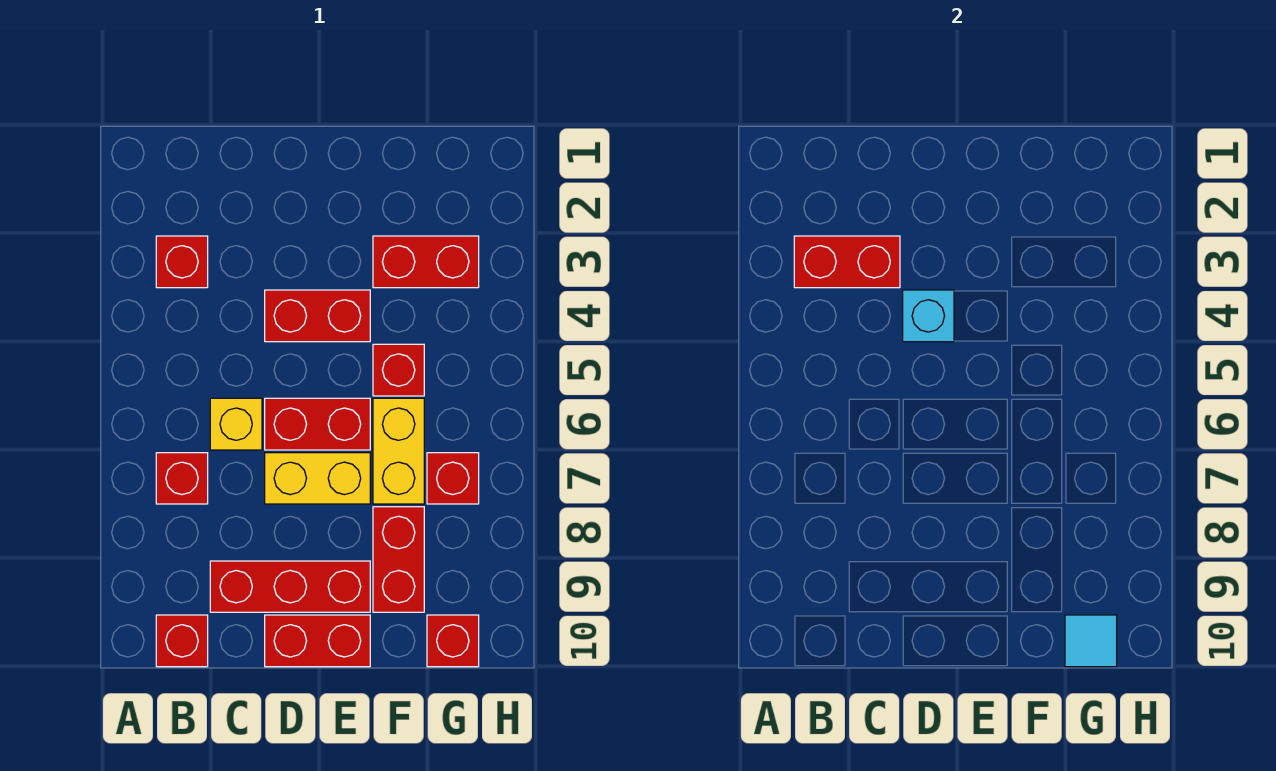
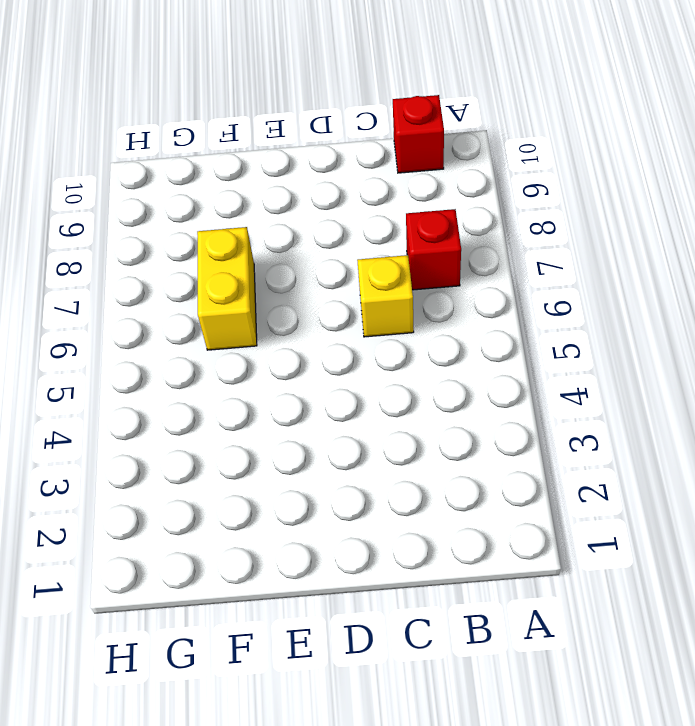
none -> red brick B3 level 1
none -> red brick C9:E9 level 1
none -> red brick D4:E4 level 1

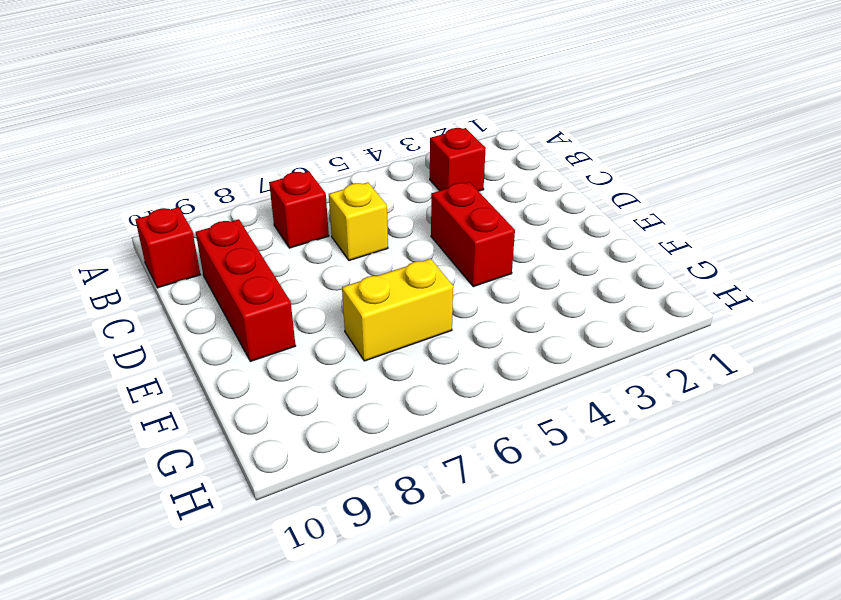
none -> red brick D6:E6 level 1
none -> yellow brick D7:E7 level 1
none -> red brick D10:E10 level 1

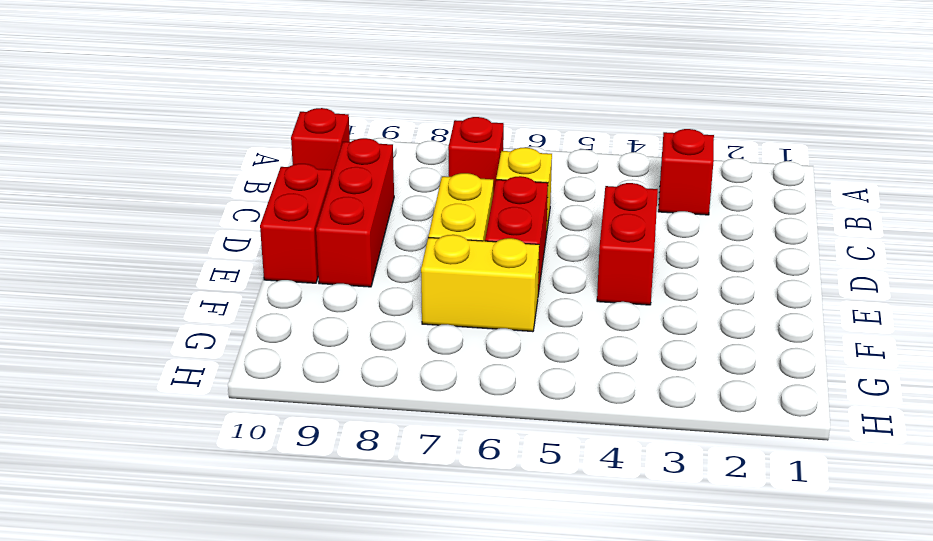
none -> red brick F3:G3 level 1
none -> red brick F5 level 1
none -> red brick F8:F9 level 1

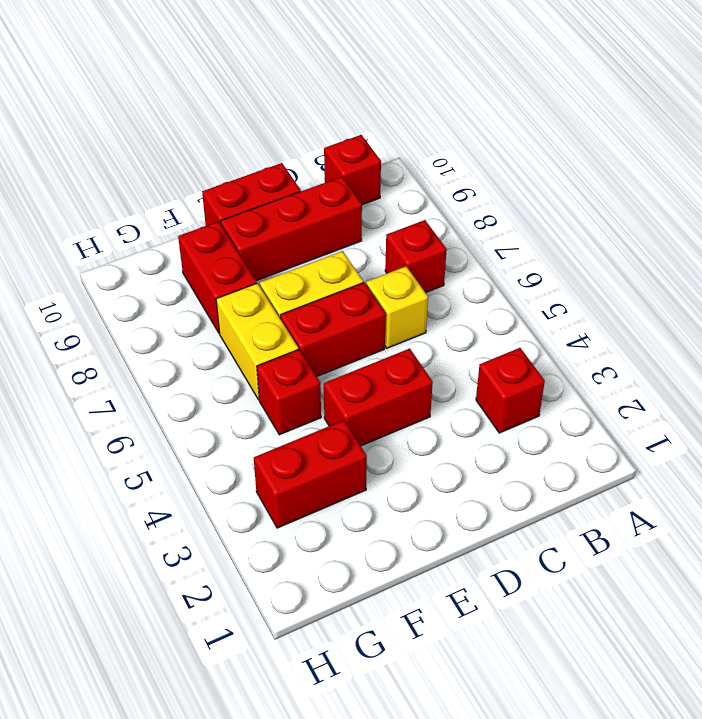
none -> red brick G7 level 1
none -> red brick G10 level 1
none -> red brick B3:C3 level 2

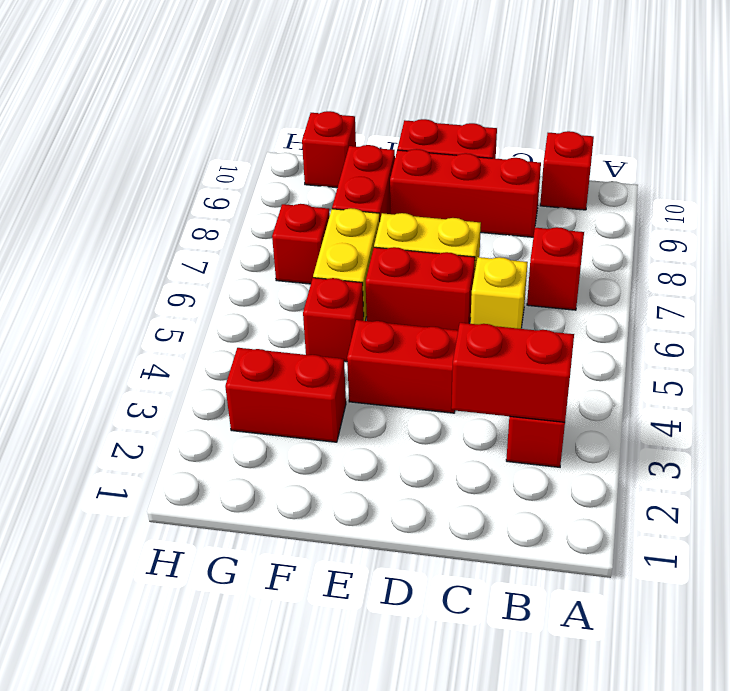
none -> cyan brick D4 level 2
none -> cyan tile G10 level 2

